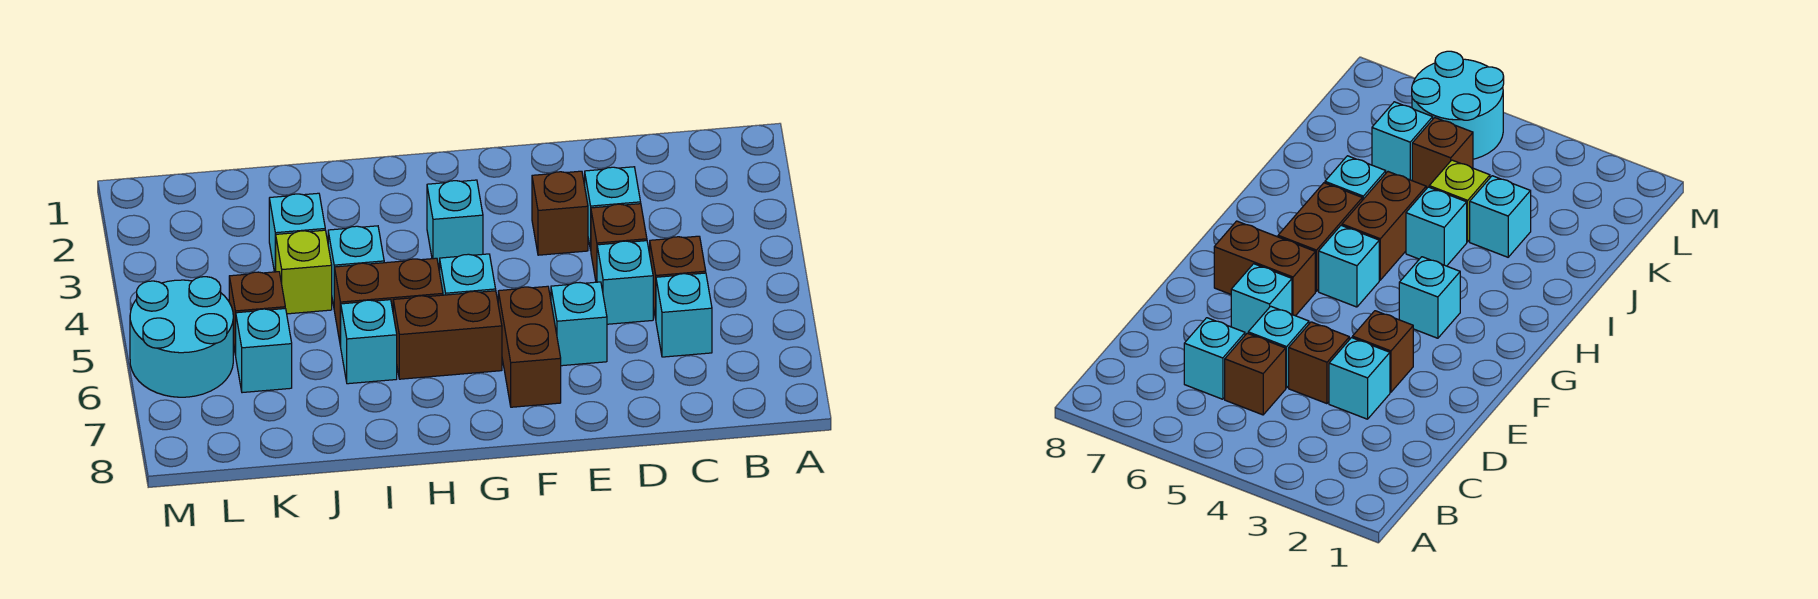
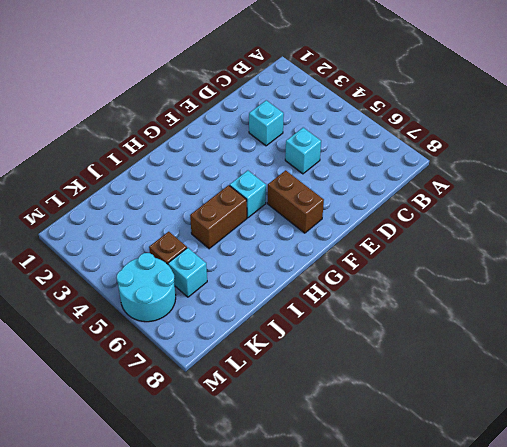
none -> brown brick C5 level 1
none -> cyan brick C6 level 1
none -> brown brick D4 level 1

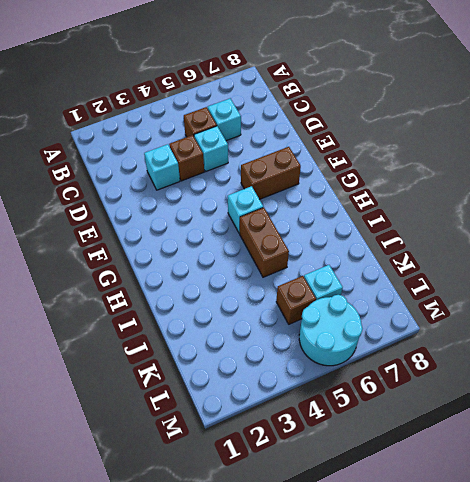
none -> brown brick E3 level 1
none -> cyan brick E6 level 1
none -> cyan brick G3 level 1

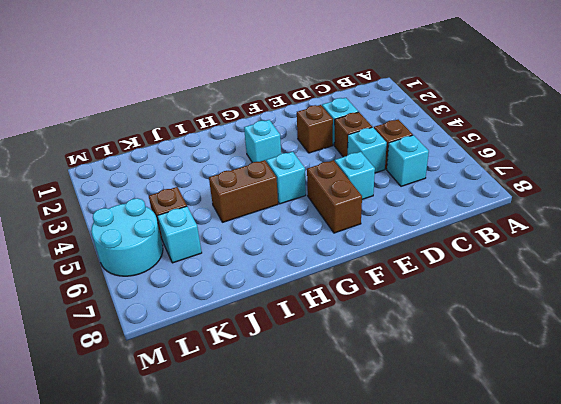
none -> brown brick G6:H6 level 1
none -> cyan brick I4 level 1
none -> cyan brick I6 level 1

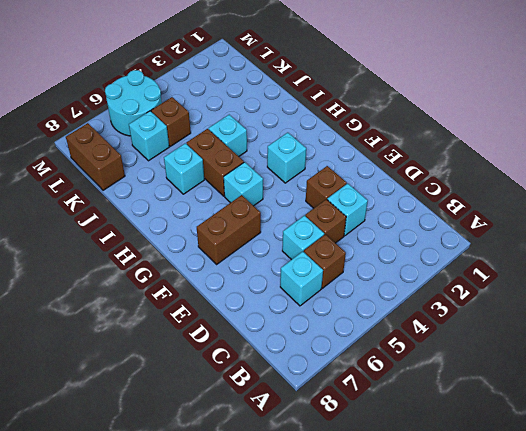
brown brick K8:L8 level 1 -> brown brick G6:H6 level 1
none -> cyan brick E6 level 1
none -> cyan brick J3 level 1
none -> lime brick J4 level 1

